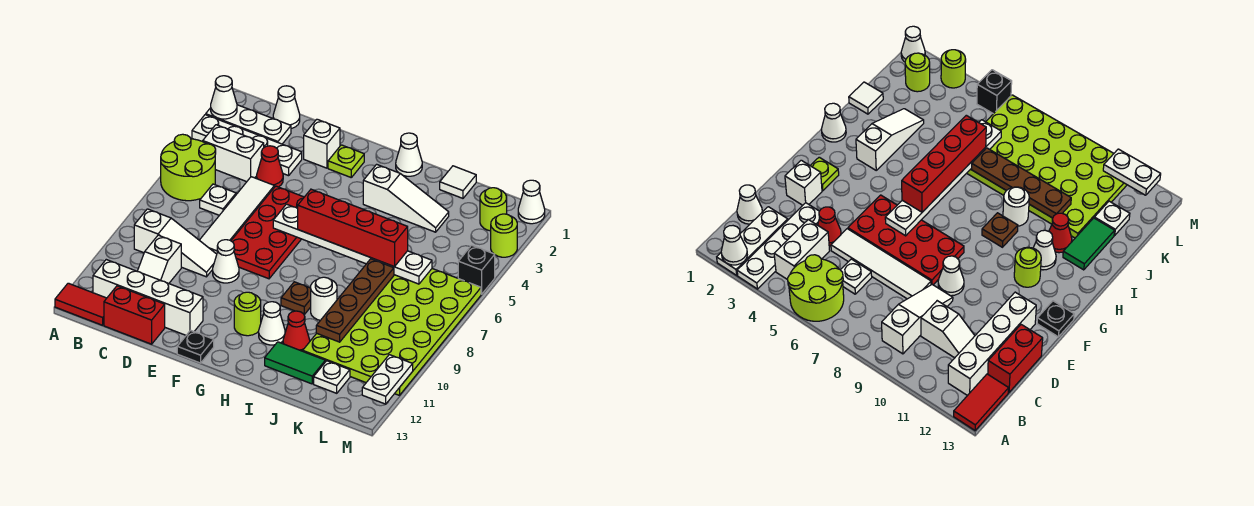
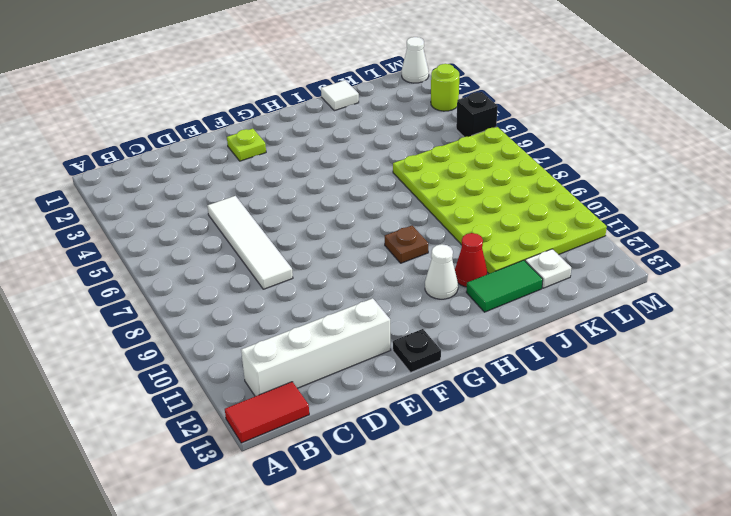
none -> white plate A2:C2 level 1
none -> white plate A3:D3 level 1
none -> lime round brick A5:B6 level 1
none -> white brick B4:C4 level 1

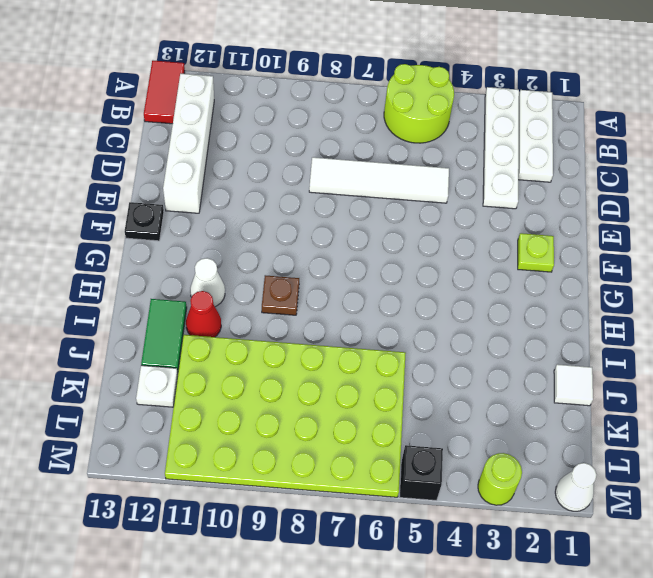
none -> white brick B4:C4 level 1
none -> white slope B9:D9 level 1 top B
none -> white cone C1 level 1
none -> white plate C6 level 1

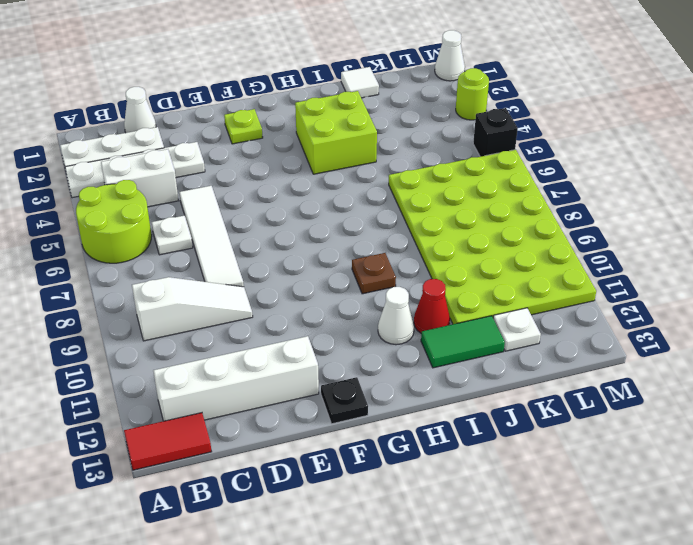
lime brick H3:I4 level 1 -> white slope H3:J3 level 1 top H
none -> white slope C10:C11 level 1 top 10
none -> red brick C13:D13 level 1
none -> red cone D4 level 1
none -> white brick E2 level 1

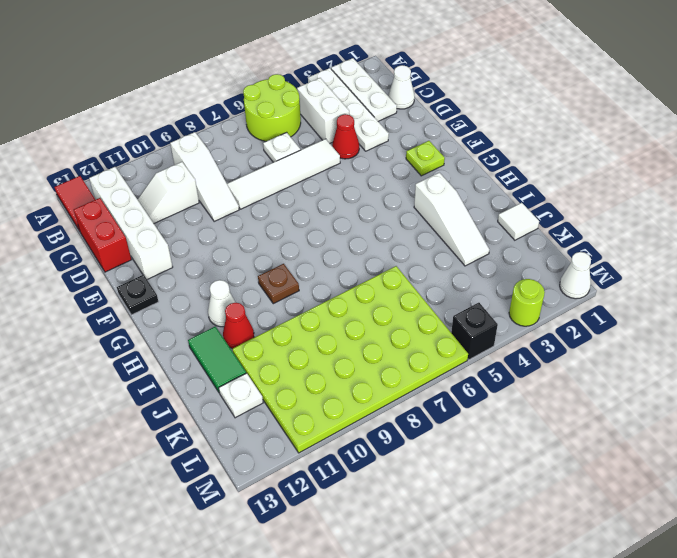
none -> white brick E2 level 1
none -> red plate E5:F8 level 1
none -> white cone E9 level 1
none -> lime round brick G11 level 1

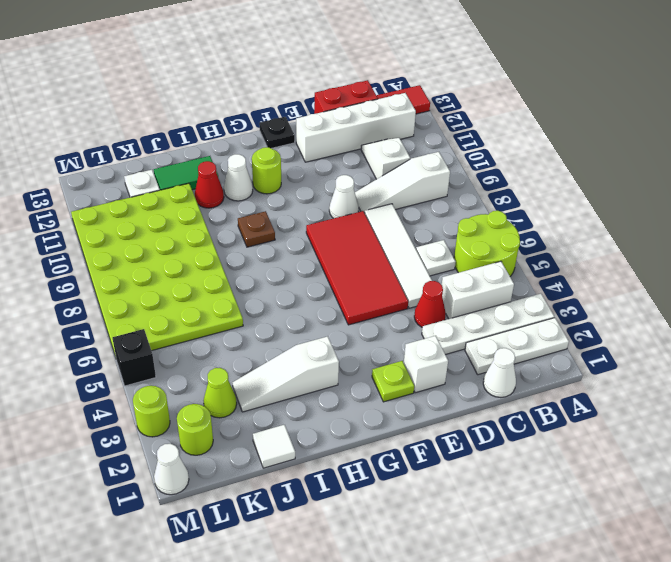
red tile E5:F8 level 1 -> red plate E5:F8 level 1
lime cone K3 level 1 -> none
none -> white cone H1 level 1
none -> white round brick I9 level 1
none -> white cone A2 level 2
none -> white plate F6:K6 level 2

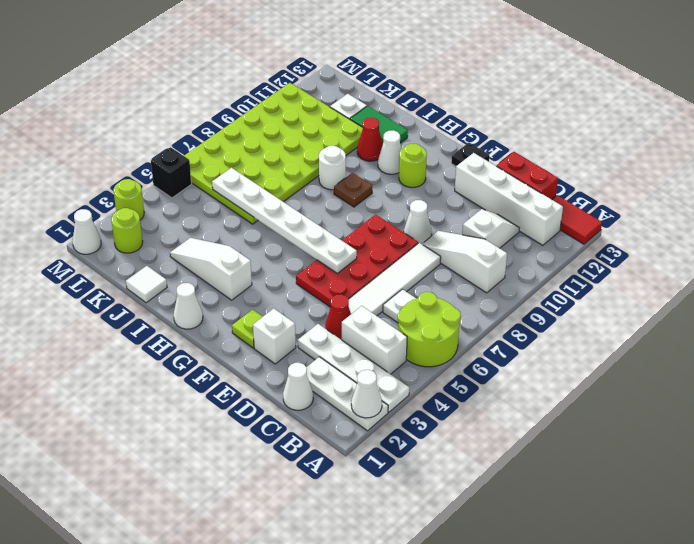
none -> brown plate J7:J10 level 2
none -> white plate M11:M12 level 2
none -> red brick G6:J6 level 3

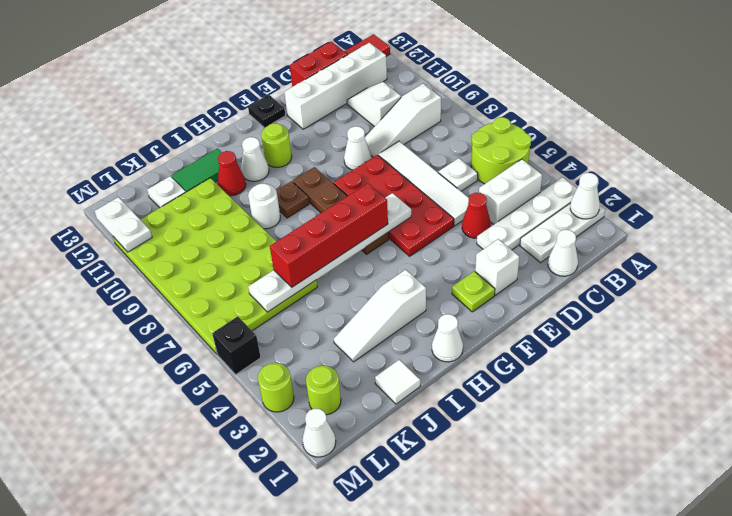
brown plate G6:G9 level 1 -> brown plate J7:J10 level 2

